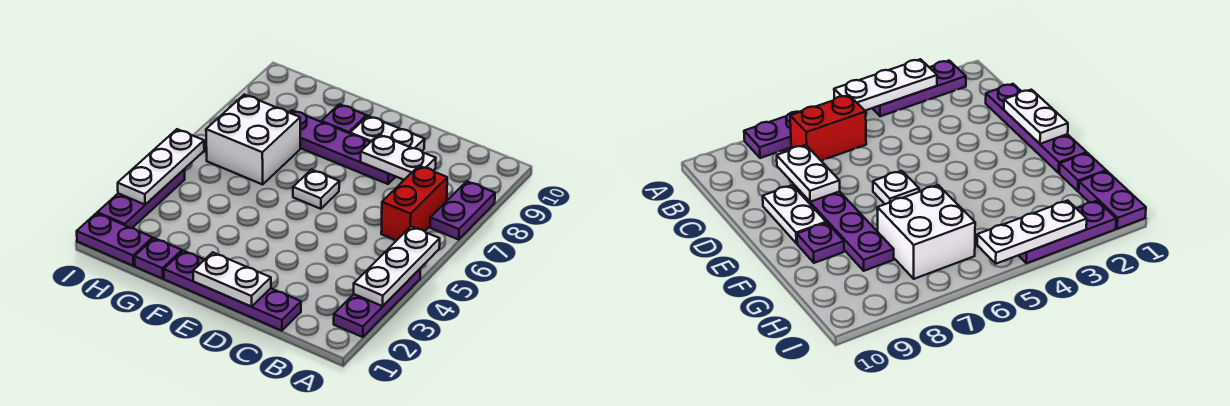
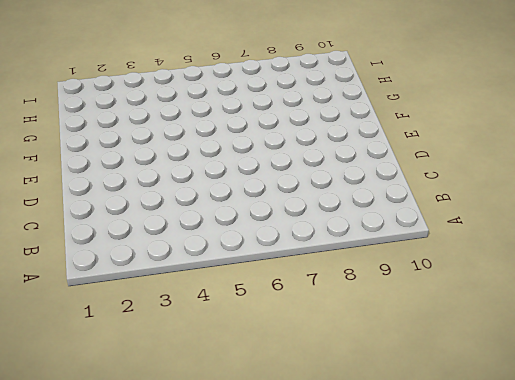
none -> purple plate A2:A4 level 1
none -> purple plate A7:A8 level 1
none -> red brick B6:B7 level 1

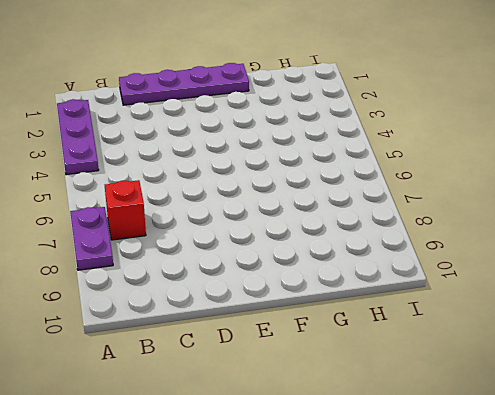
red brick B7 level 1 -> red brick B6:B7 level 1
none -> purple plate D8:G8 level 1
none -> white plate D9:E9 level 1
none -> white plate E6 level 1

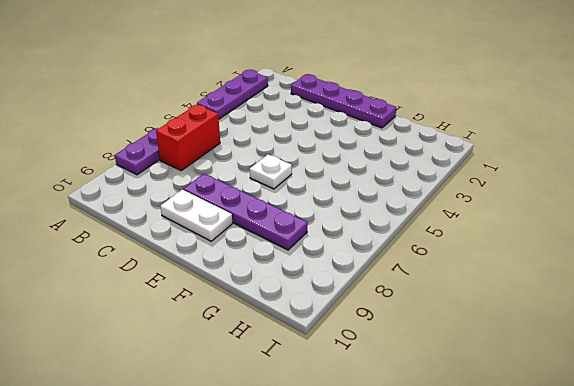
none -> purple plate F9 level 1
none -> purple plate G1 level 1
none -> white brick G6:H7 level 1

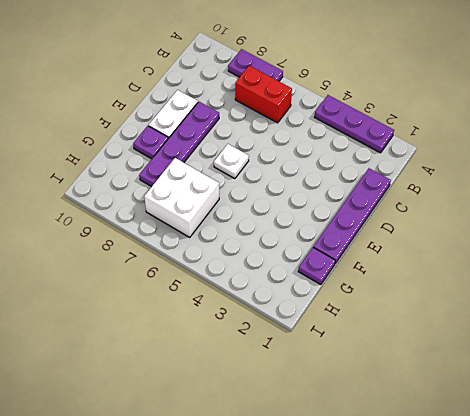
none -> purple plate H1:I1 level 1
none -> purple plate I2:I4 level 1
none -> white plate A3:A5 level 2

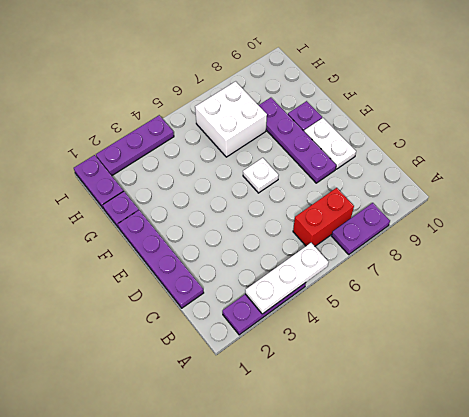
none -> white plate C8:D8 level 2
none -> white plate D1:E1 level 2
none -> white plate I3:I5 level 2

